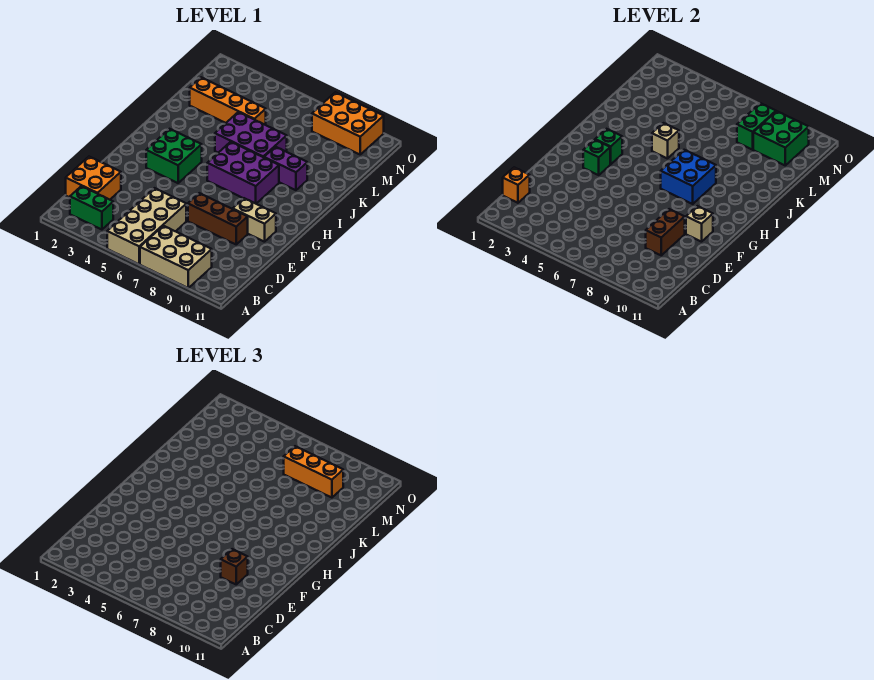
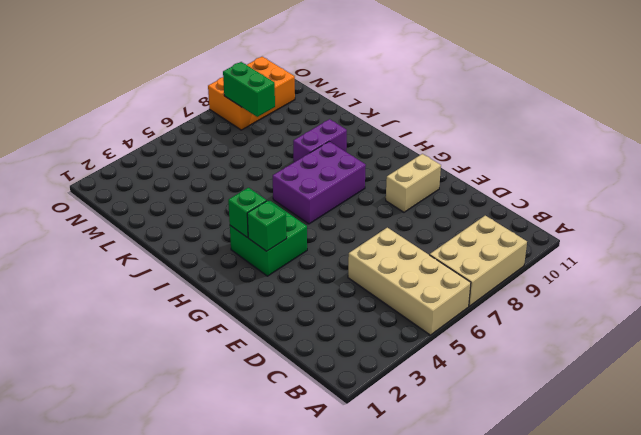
none -> green brick B2:B3 level 1
none -> orange brick C1:D2 level 1
none -> brown brick E7:E9 level 1

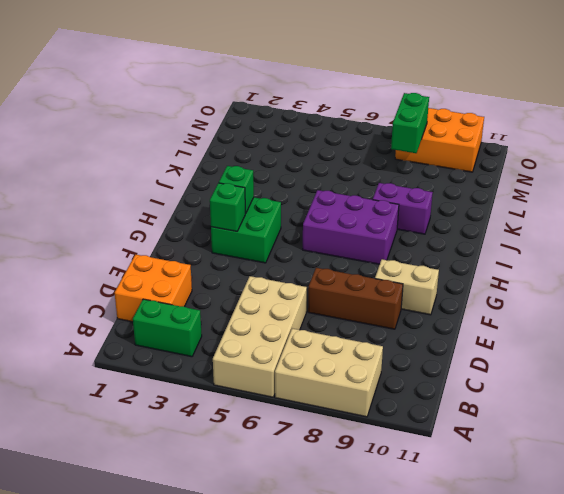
none -> purple brick J5:K7 level 1
none -> orange brick L2:L5 level 1
none -> orange brick C1 level 2

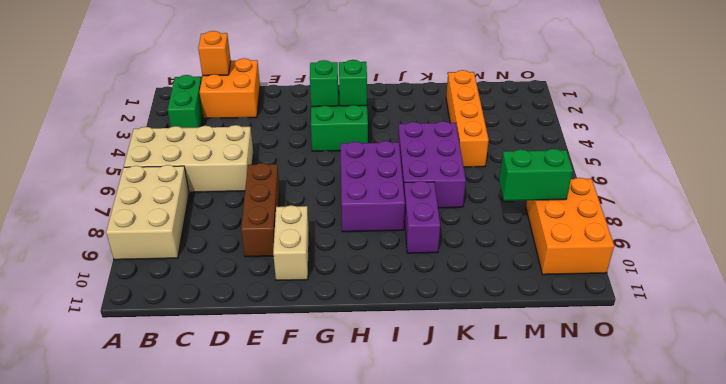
none -> brown brick D9:E9 level 2
none -> tan brick F10 level 2
none -> blue brick H7:I8 level 2

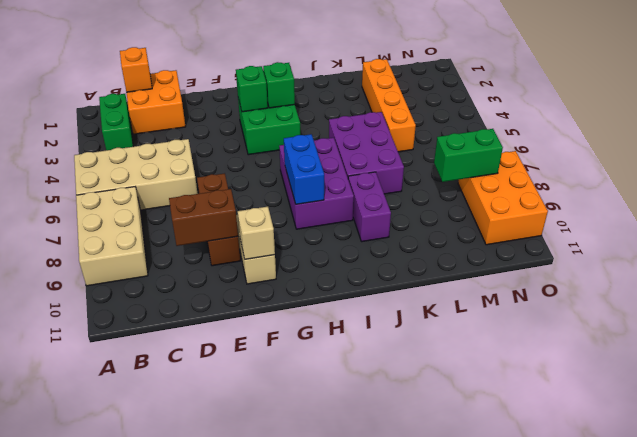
blue brick H7:H8 level 2 -> blue brick H7:I8 level 2
none -> tan brick J5 level 2
none -> green brick M9:N10 level 2
none -> brown brick E9 level 3

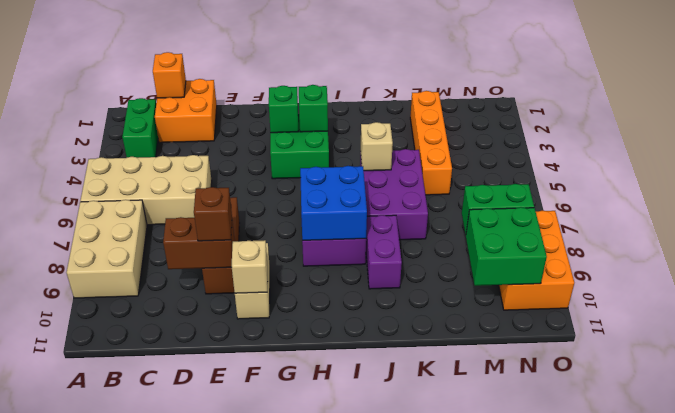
none -> orange brick M7:M9 level 3

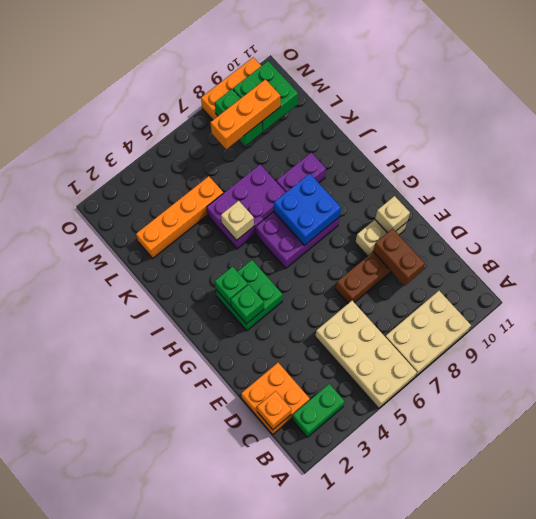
none -> brown brick E9 level 3

